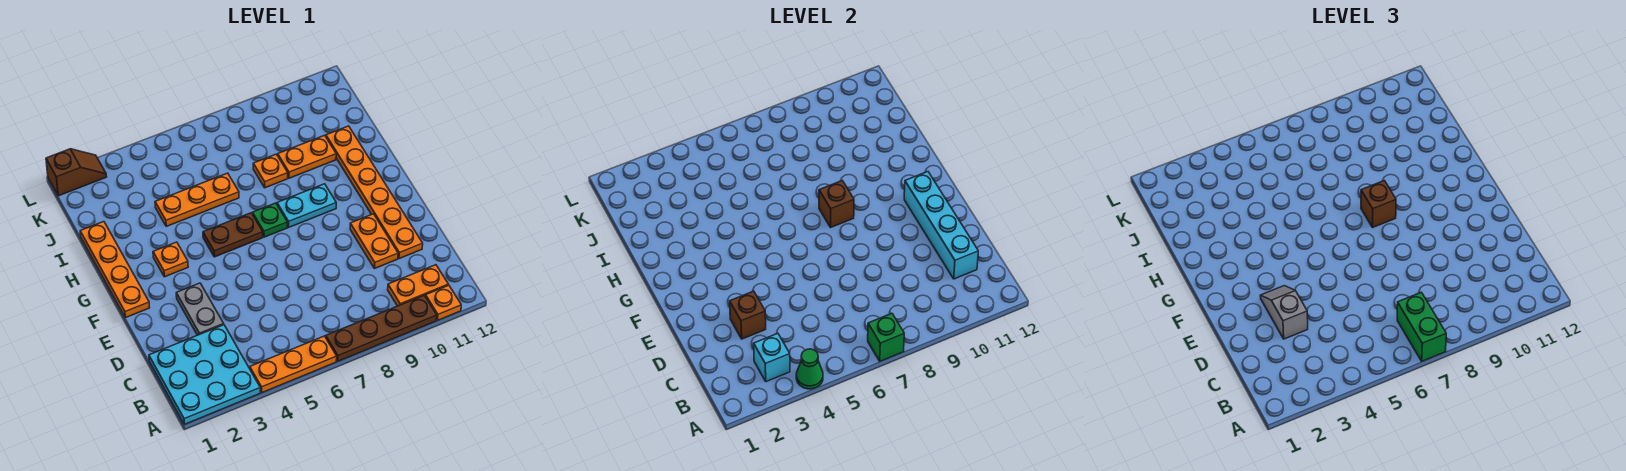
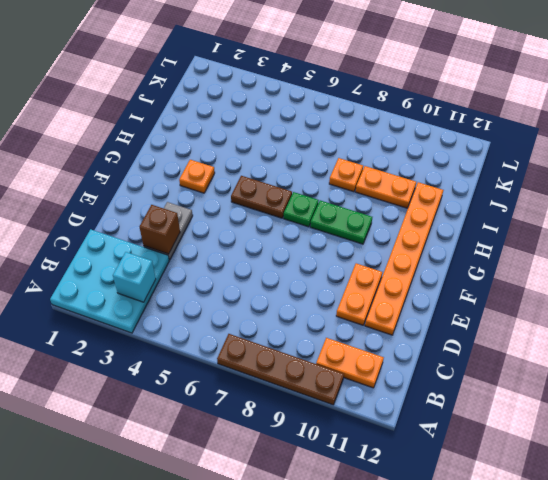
green plate G8:G9 level 1 -> cyan plate G8:G9 level 1
none -> orange plate A4:A6 level 1
none -> orange plate A11 level 1
none -> orange plate F1:I1 level 1

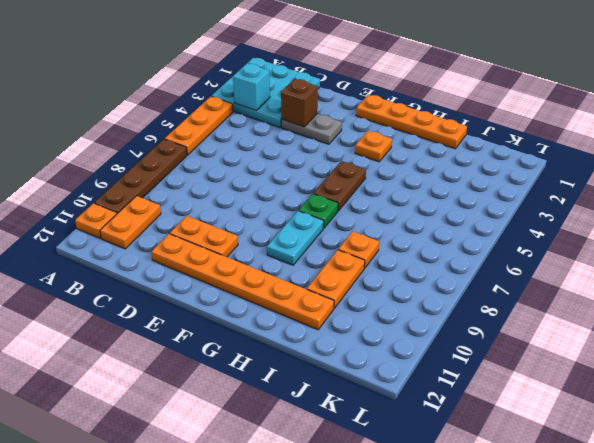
none -> orange plate I4:I6 level 1
none -> brown slope L1:L2 level 1 top 1
none -> green cone A4 level 2

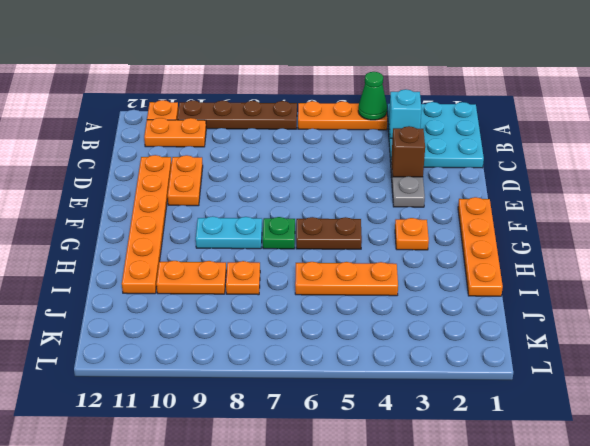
none -> brown slope L1:L2 level 1 top 1
none -> green brick A7 level 2
none -> cyan brick C11:F11 level 2

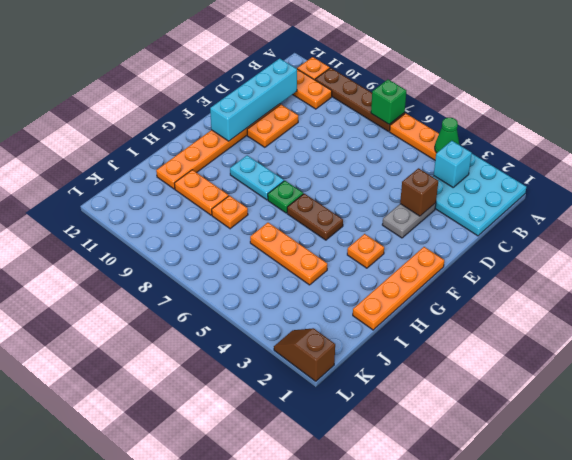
none -> brown brick G8 level 2
none -> green brick A7:B7 level 3
none -> grey slope D3:E3 level 3 top D

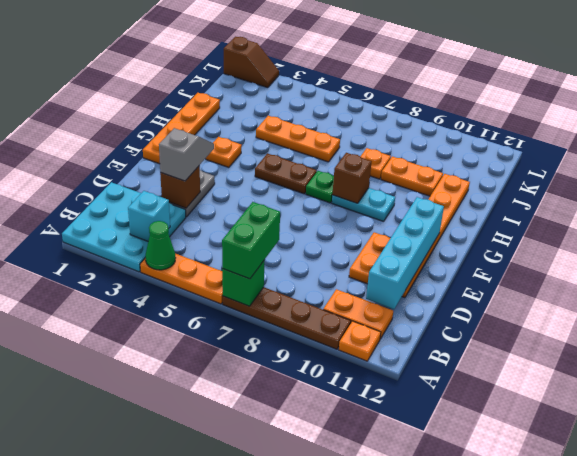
none -> brown brick G8 level 3

